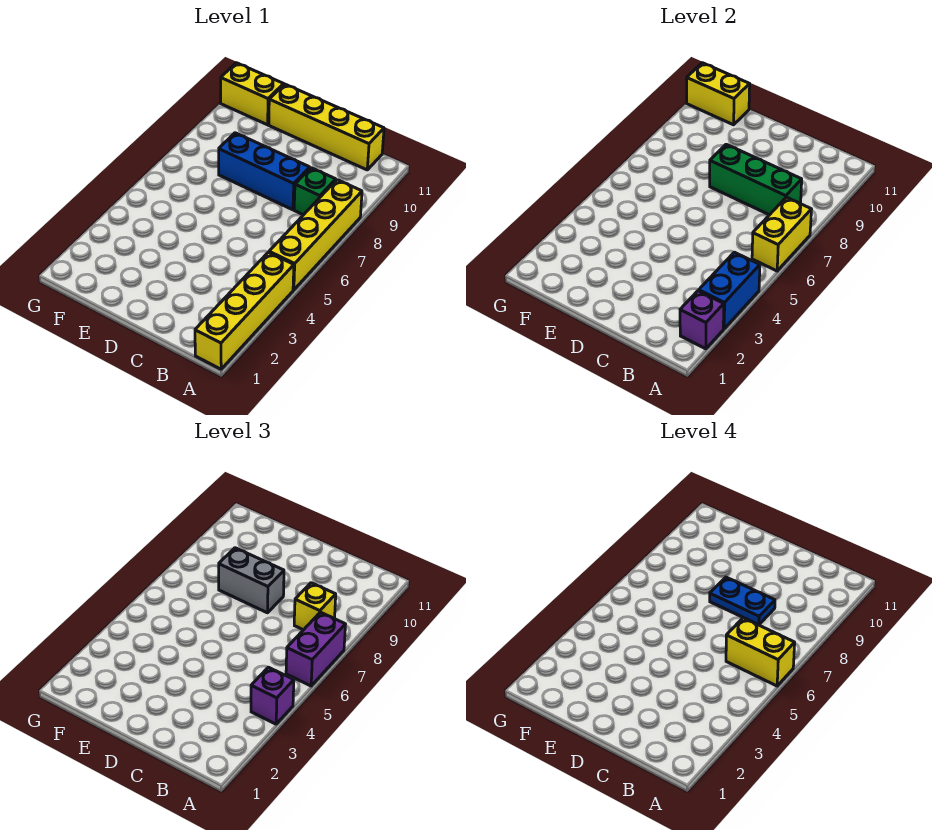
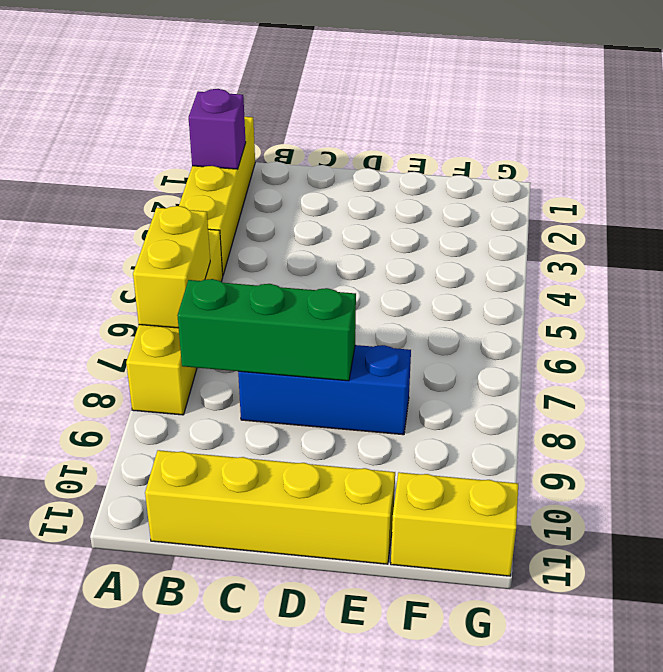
none -> green brick B8 level 1
none -> blue brick A3:A4 level 2
none -> yellow brick F11:G11 level 2

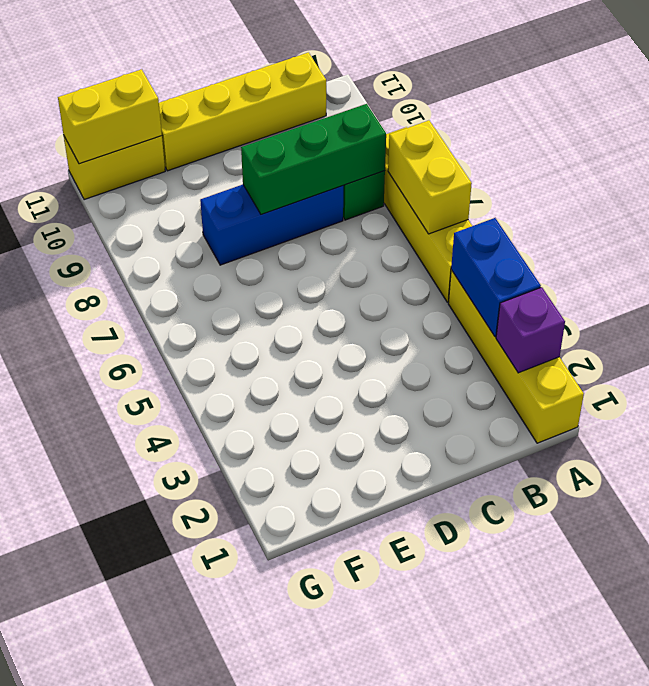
none -> purple brick A4 level 3
none -> purple brick A6:A7 level 3
none -> yellow brick B8 level 3

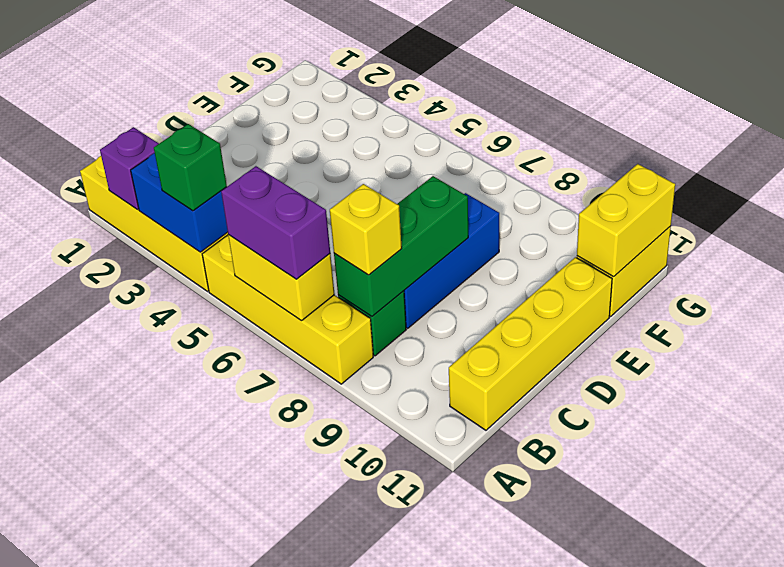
green brick A4 level 3 -> purple brick A4 level 3
none -> grey brick D8:E8 level 3
none -> yellow brick A6:B6 level 4
none -> blue plate C8:D8 level 4

